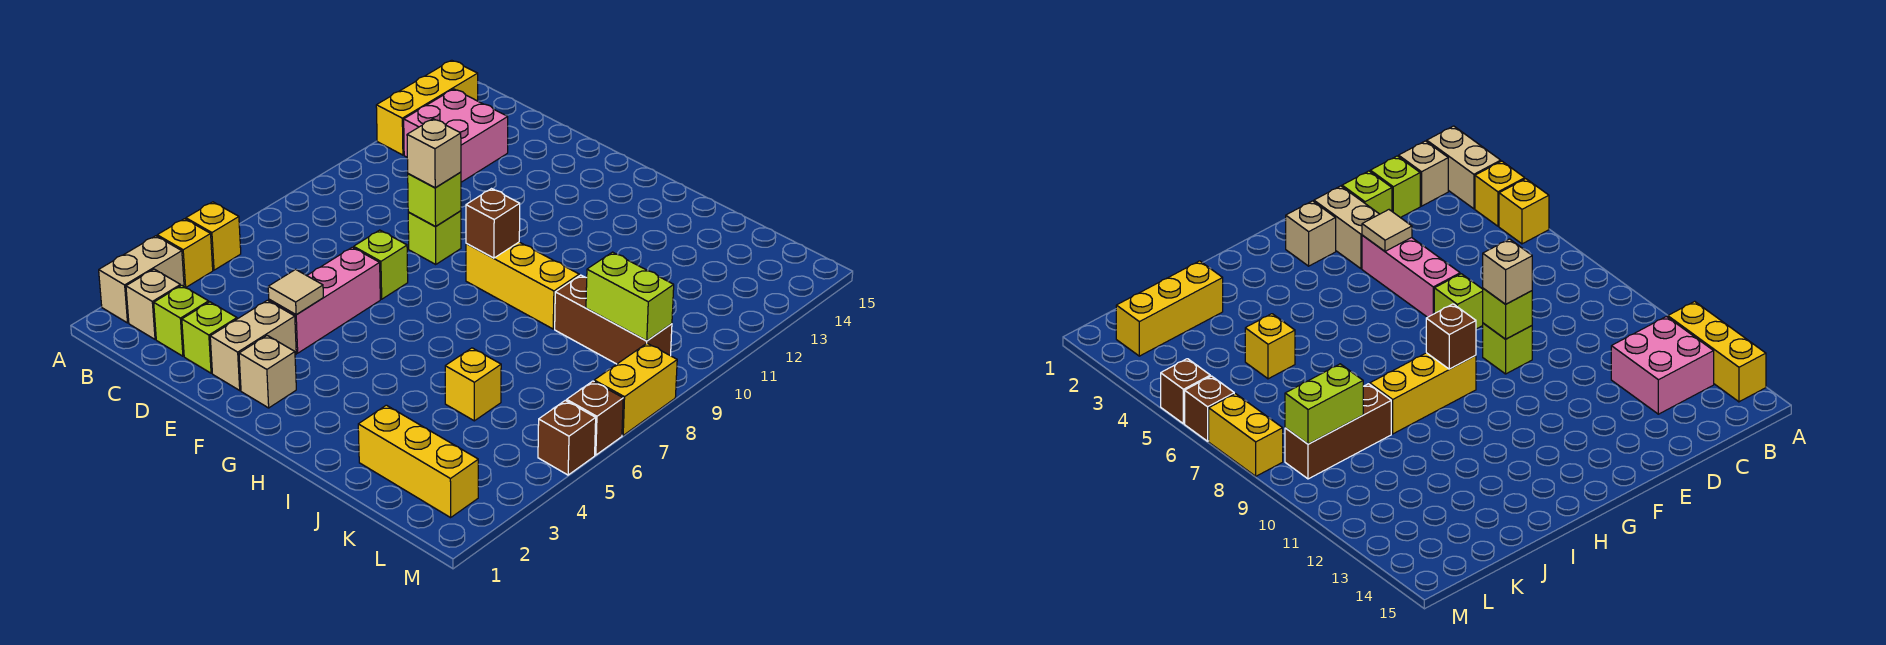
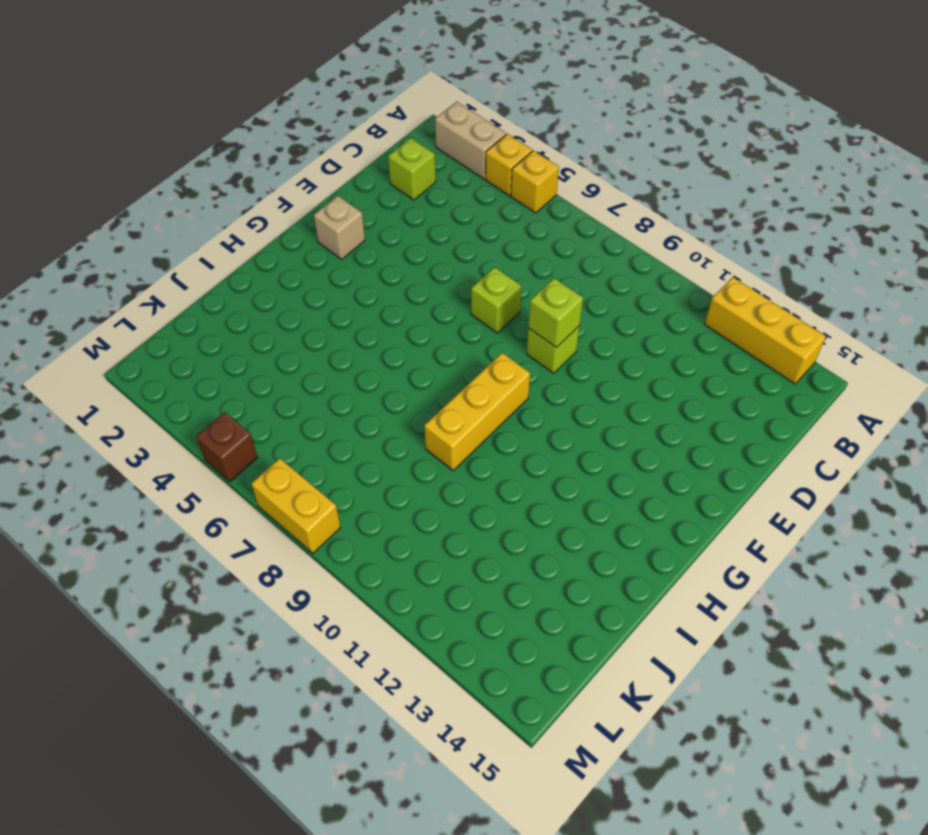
none -> tan brick B2 level 1
none -> pink brick B12:C13 level 1
none -> lime brick D2 level 1

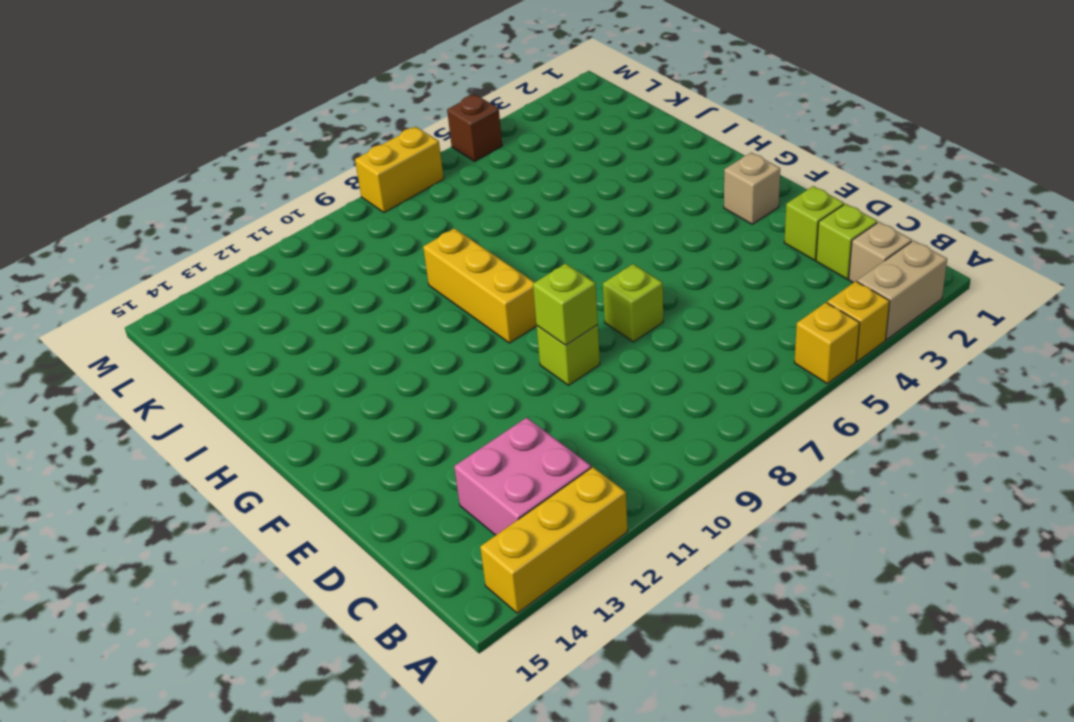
none -> tan brick E2:E3 level 1
none -> pink brick E4:E6 level 1
none -> yellow brick J2:L2 level 1

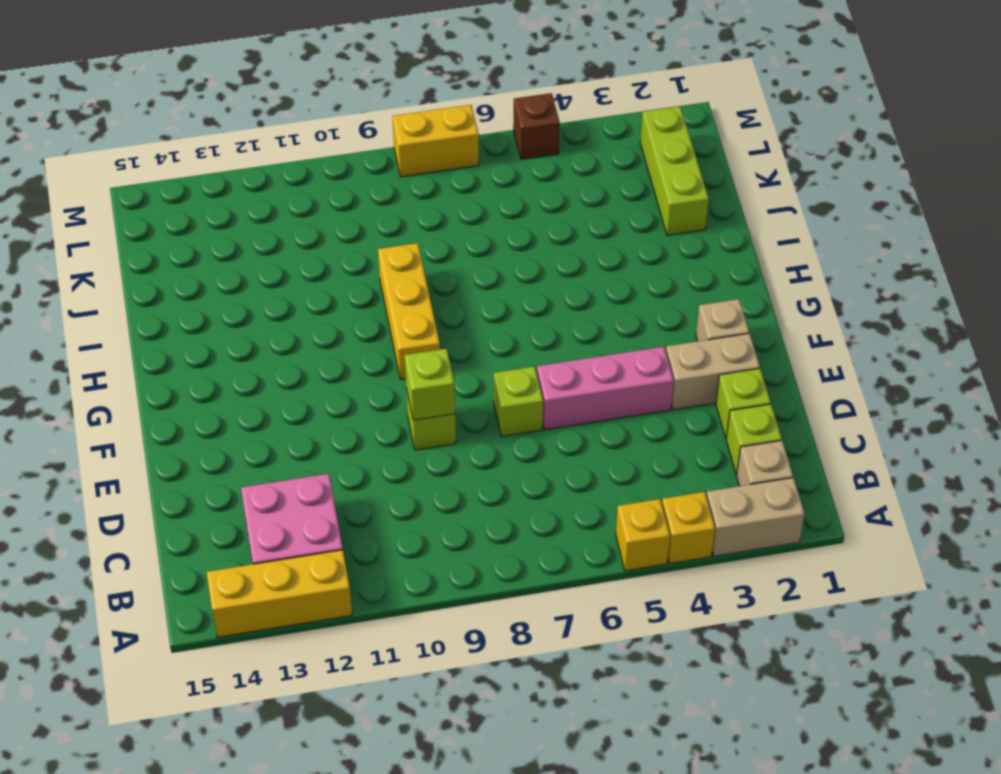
lime brick J2:L2 level 1 -> yellow brick J2:L2 level 1
none -> yellow brick J5 level 1
none -> brown brick J9:L9 level 1
none -> brown brick M6 level 1

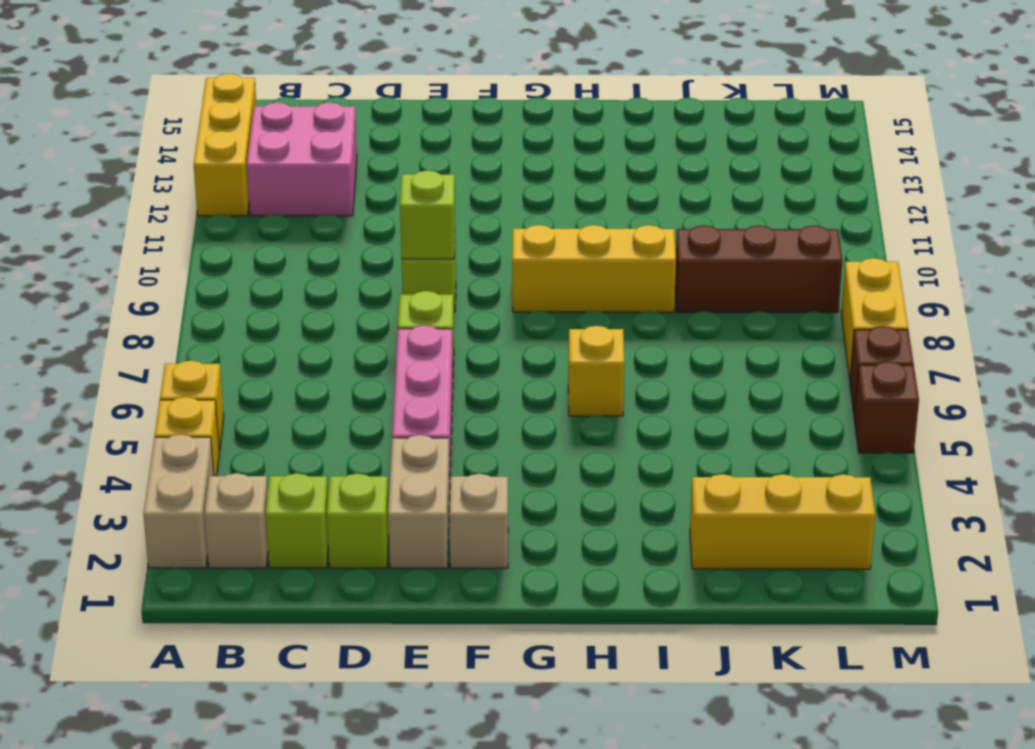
yellow brick H6 level 1 -> yellow brick J5 level 1
none -> tan tile E4 level 2
none -> brown brick G9 level 2
none -> lime brick K9:L9 level 2

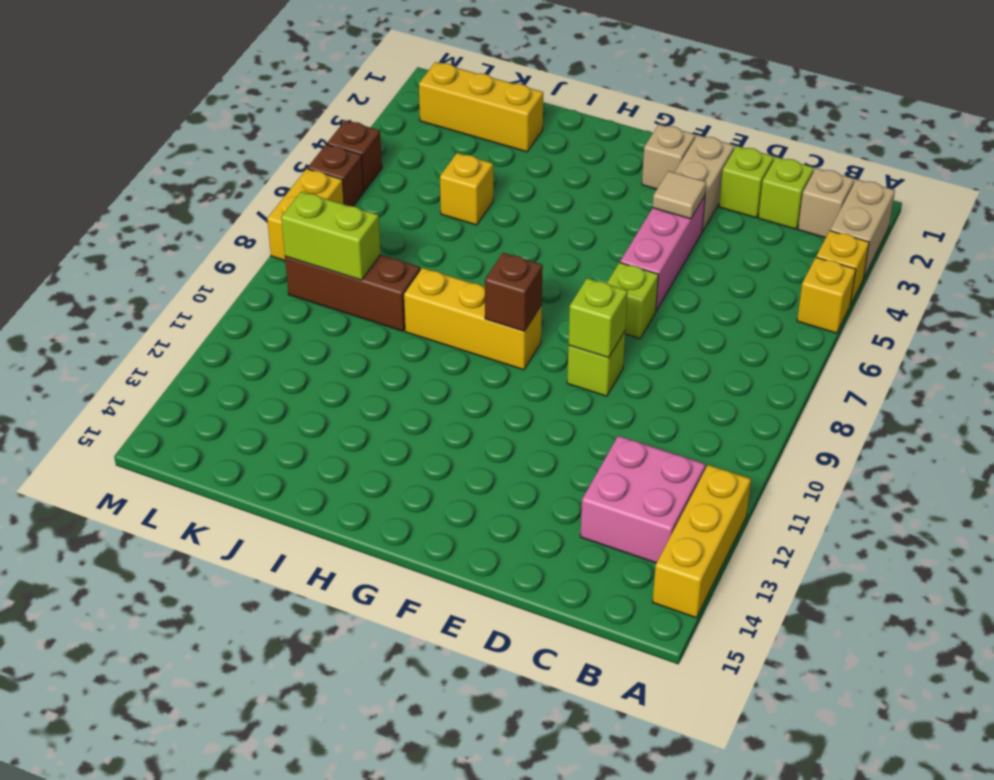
none -> tan brick E9 level 3

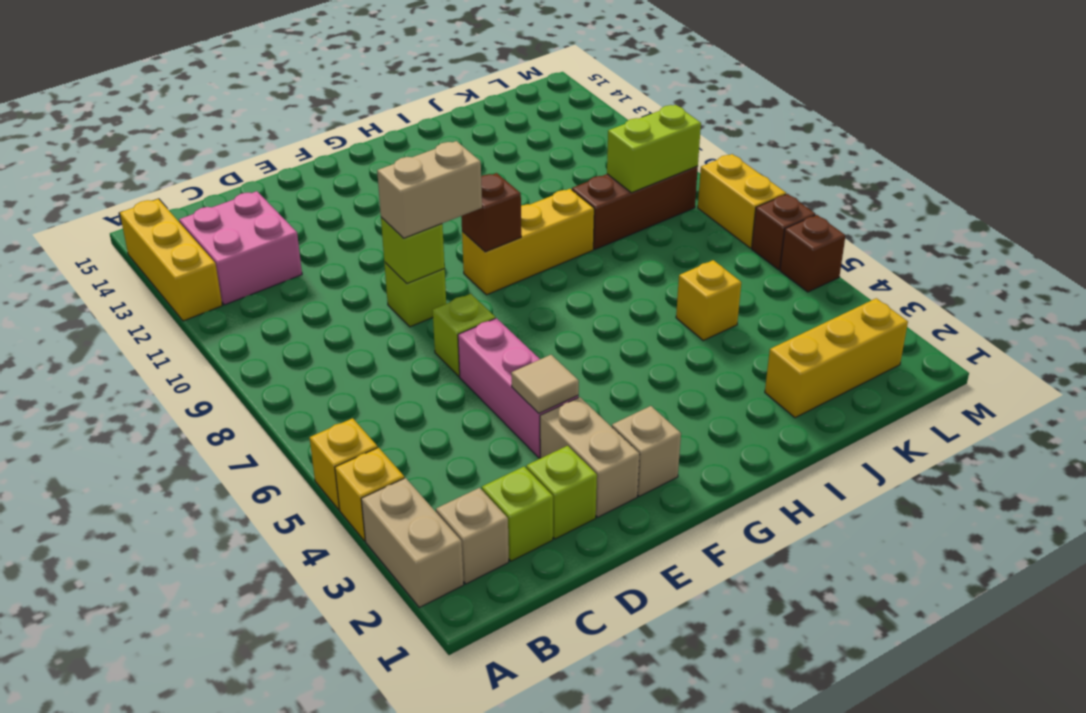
tan brick E9:F9 level 3 -> tan brick E9 level 3

